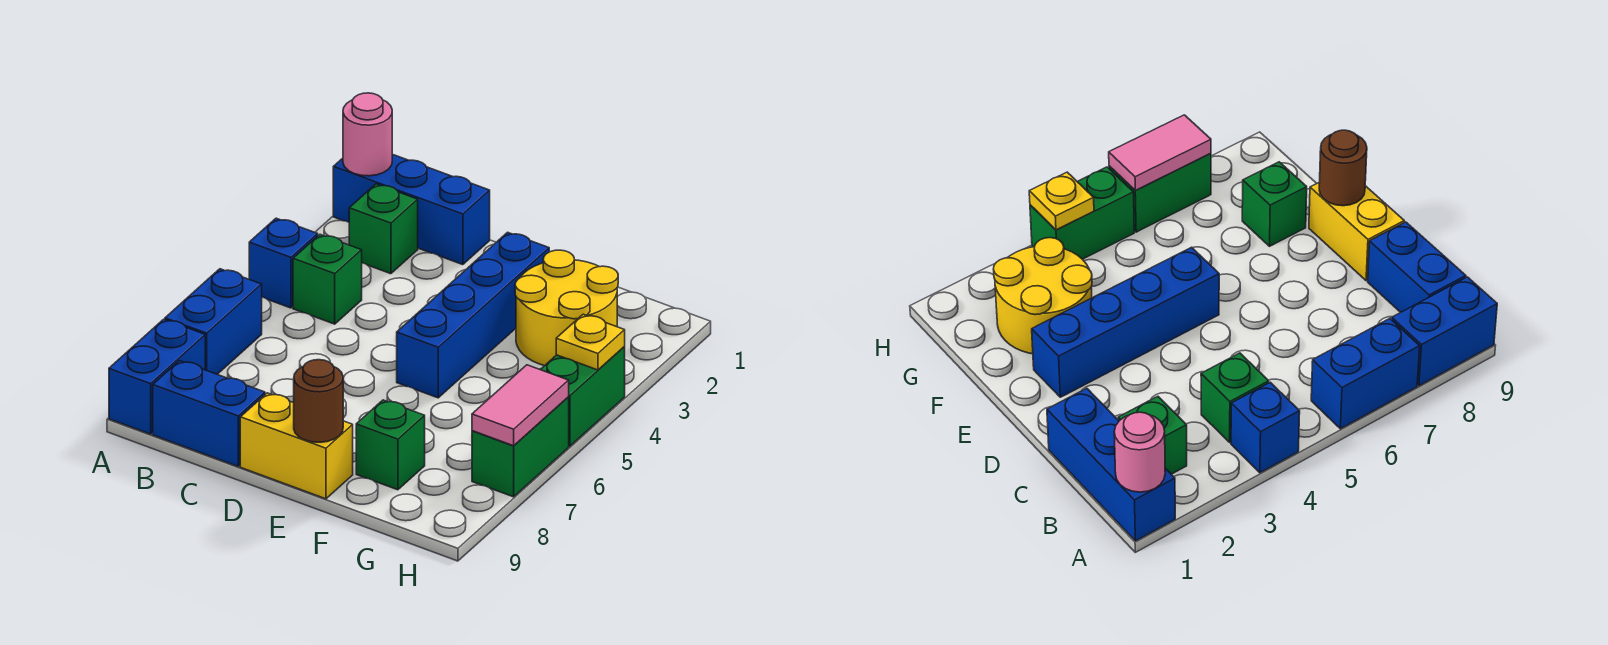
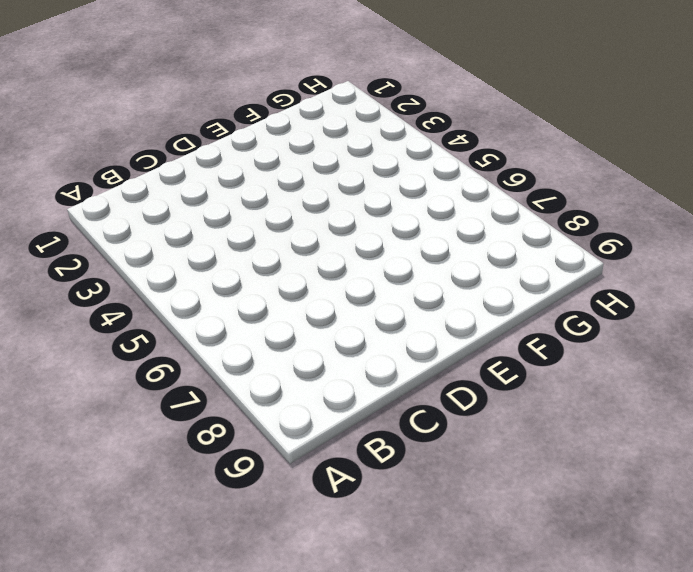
none -> blue brick A1:C1 level 1
none -> blue brick A4 level 1
none -> blue brick A6:A7 level 1

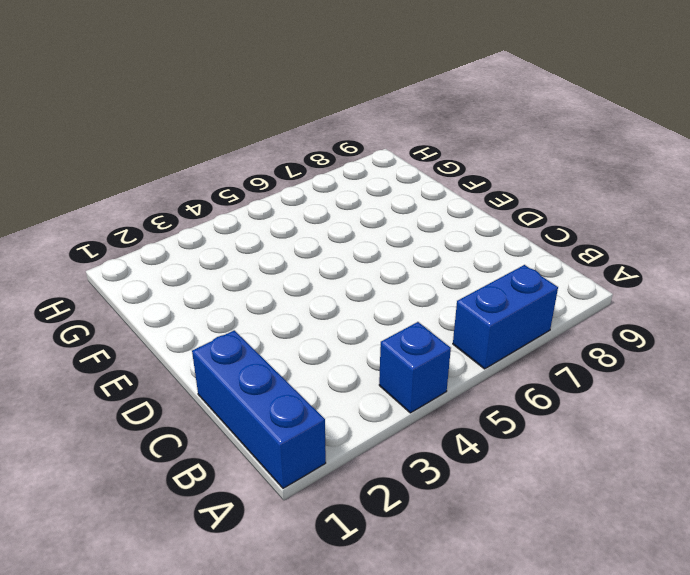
none -> blue brick A8:A9 level 1
none -> green brick B2 level 1
none -> green brick B4 level 1

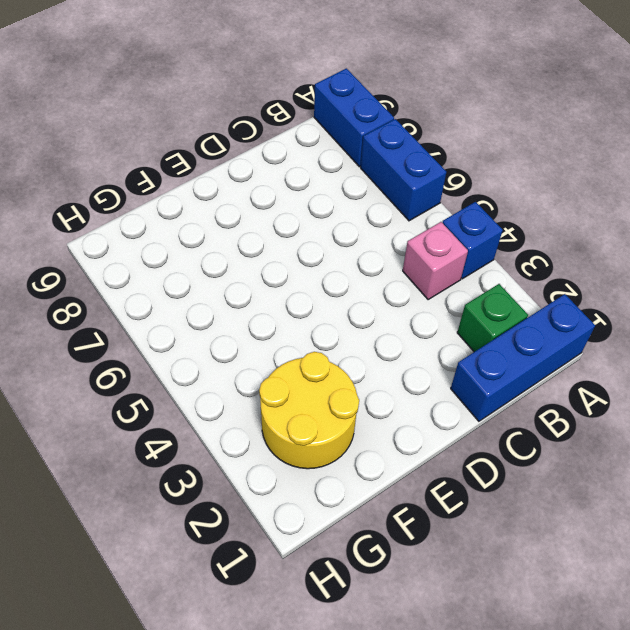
pink brick B4 level 1 -> green brick B4 level 1
none -> blue brick B9:C9 level 1
none -> yellow brick D9:E9 level 1
none -> blue brick E2:E5 level 1

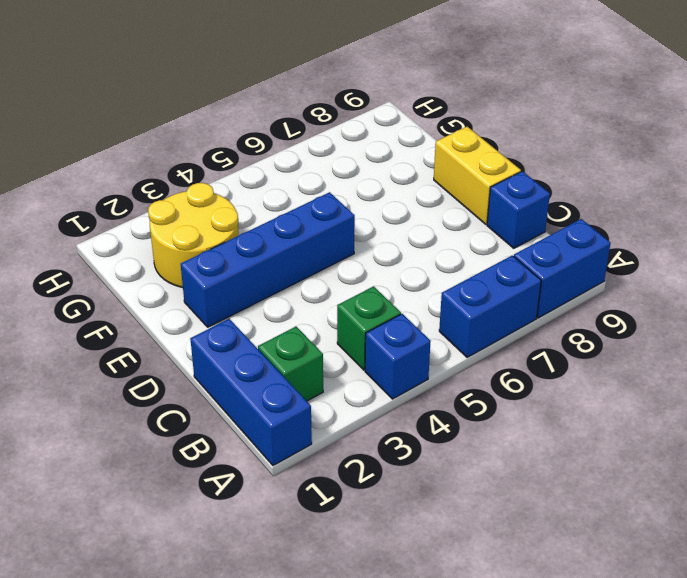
blue brick C9 level 1 -> blue brick B9:C9 level 1
none -> green brick F8 level 1
none -> green brick H4:H5 level 1
none -> green brick H6:H7 level 1

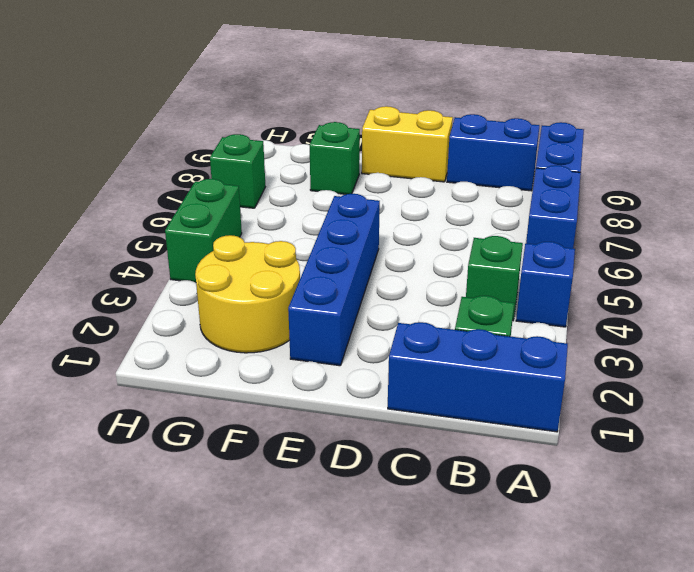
green brick H7 level 1 -> green brick H6:H7 level 1
none -> pink round brick A1 level 2
none -> brown round brick E9 level 2
none -> yellow plate H4 level 2

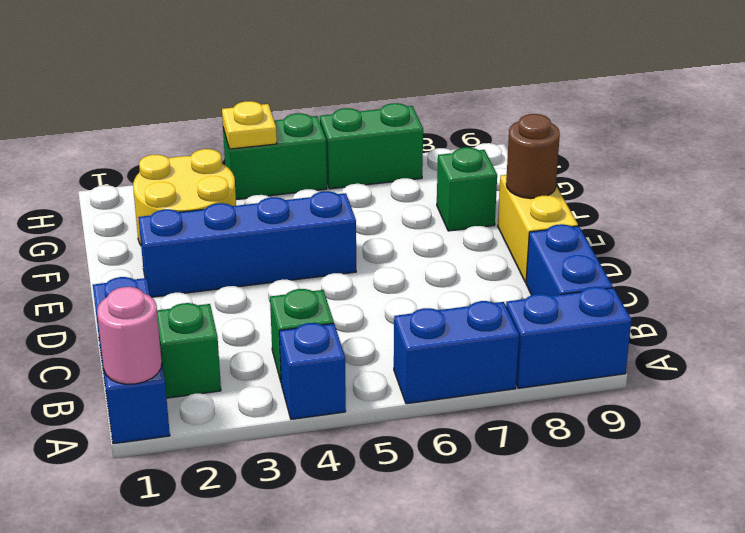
none -> pink tile H6:H7 level 2

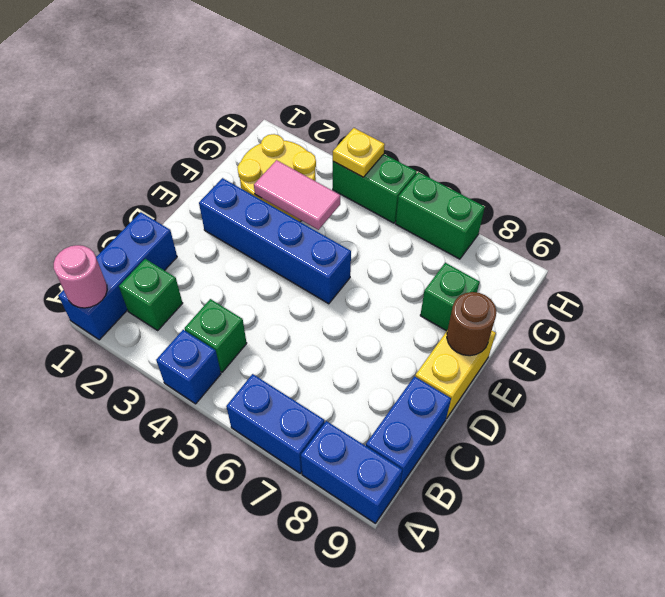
pink tile F3:F4 level 2 -> pink tile H6:H7 level 2

